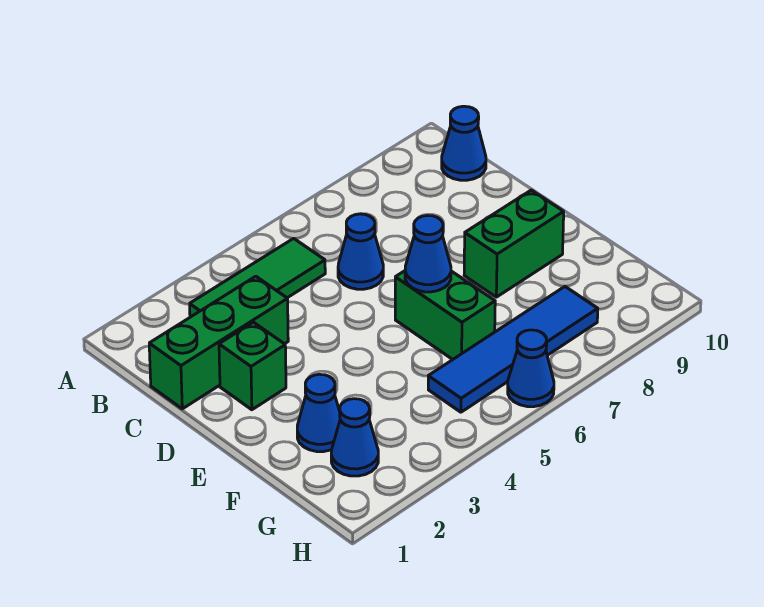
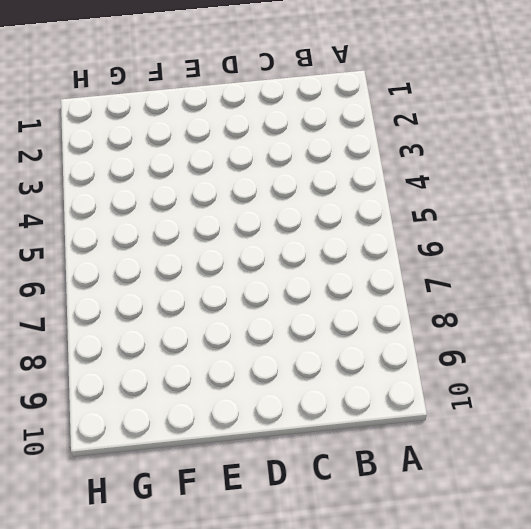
none -> green tile B3:B5 level 1
none -> blue cone B10 level 1
none -> green brick C1:C3 level 1

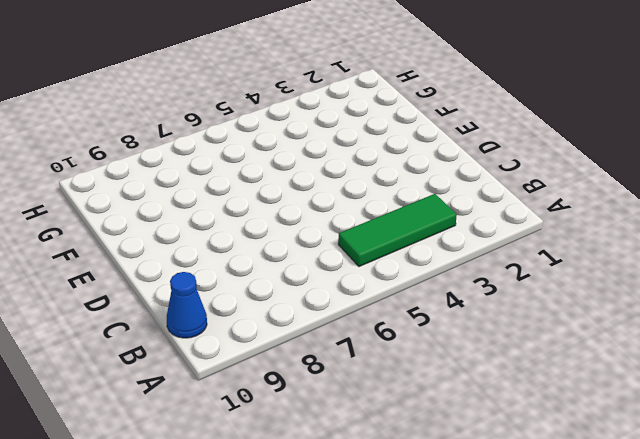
none -> green brick C1:C3 level 1
none -> blue cone C6 level 1
none -> green brick D2 level 1

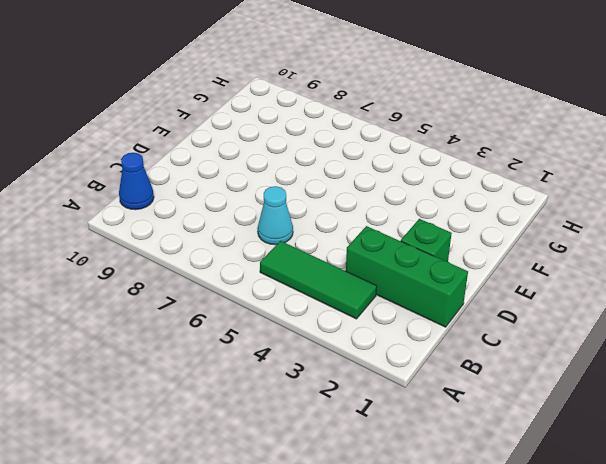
cyan cone C6 level 1 -> blue cone C6 level 1
none -> green brick E6:F6 level 1
none -> green brick E8:E9 level 1
none -> blue cone F2 level 1

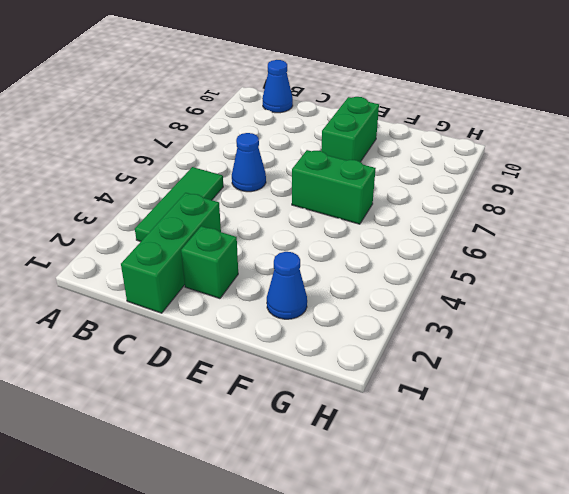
none -> blue cone G2 level 1
none -> blue tile G5:G8 level 1
none -> blue cone H6 level 1

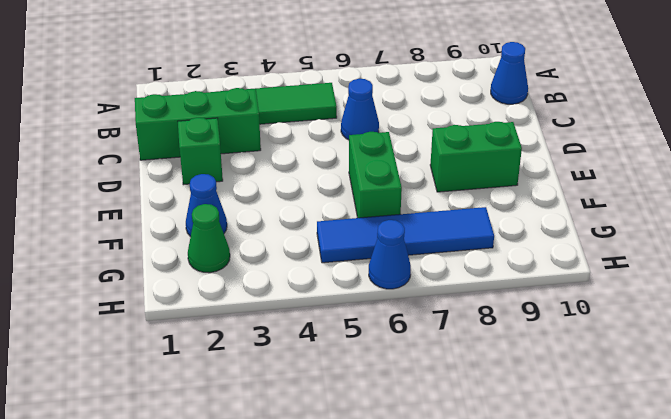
green cone G2 level 1 -> blue cone G2 level 1
none -> blue cone E6 level 2

